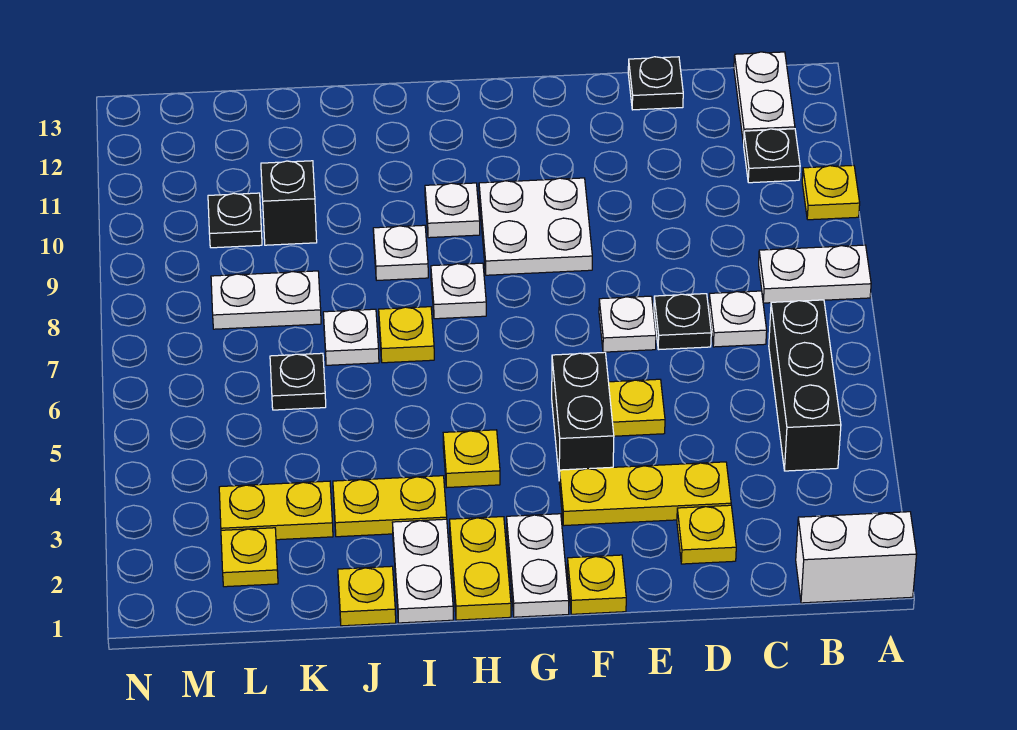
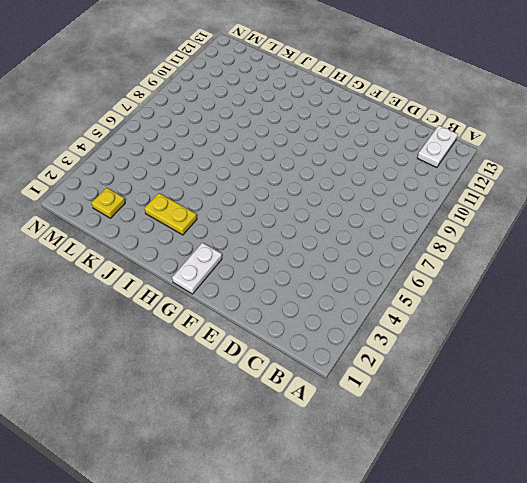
none -> white brick A1:B1 level 1
none -> white plate A8:B8 level 1
none -> yellow plate A10 level 1
none -> black brick B4:B6 level 1

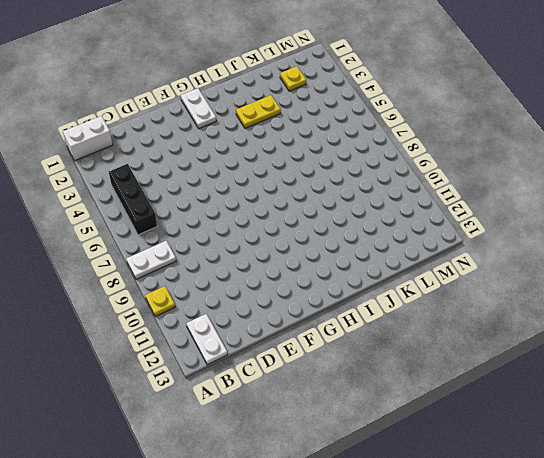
none -> black plate B11 level 1
none -> white plate C7 level 1
none -> yellow plate D2 level 1
none -> yellow plate D3:F3 level 1

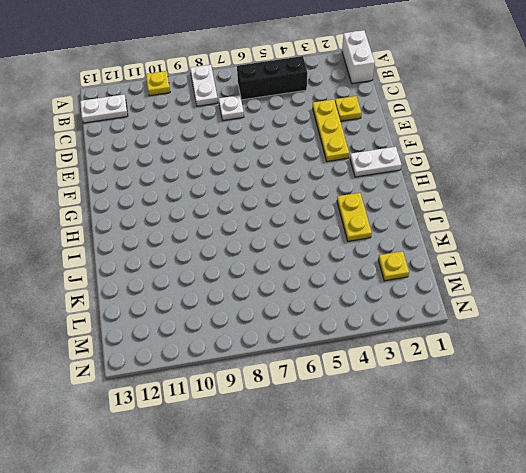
none -> black plate B11 level 1
none -> black plate D7 level 1
none -> black plate D13 level 1
none -> yellow plate E5 level 1

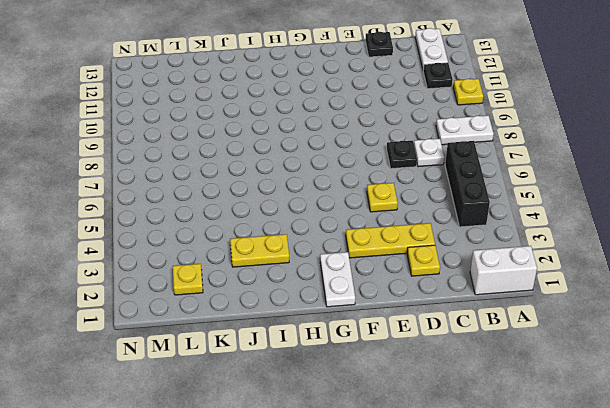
none -> white plate E7 level 1
none -> yellow plate F1 level 1
none -> black brick F4:F5 level 1
none -> white plate F9:G10 level 1

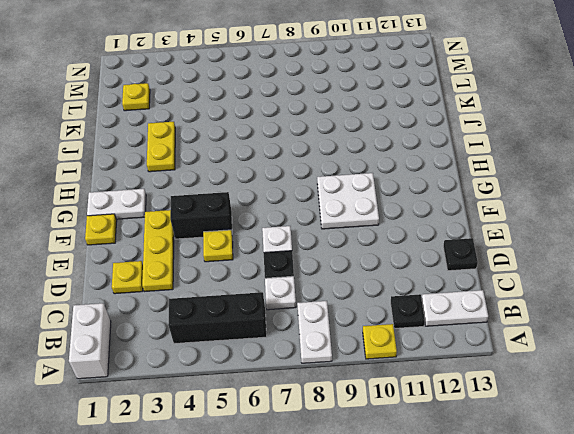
none -> yellow plate H1:H2 level 1
none -> yellow plate H4 level 1
none -> white plate H8 level 1
none -> white plate H10 level 1

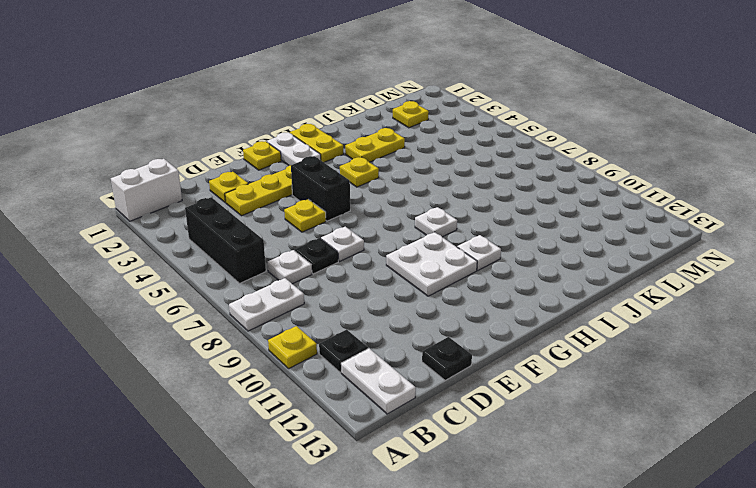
none -> white plate I1:I2 level 1
none -> yellow plate I7 level 1
none -> white plate I9 level 1
none -> yellow plate J1 level 1

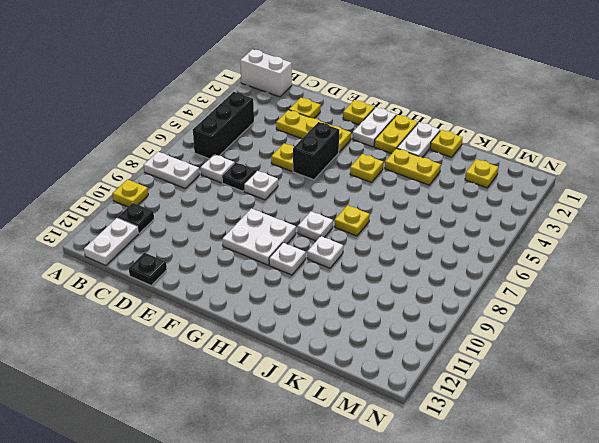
none -> white plate J7 level 1
none -> yellow plate K3:L3 level 1
none -> black plate K6 level 1
none -> white plate K8:L8 level 1

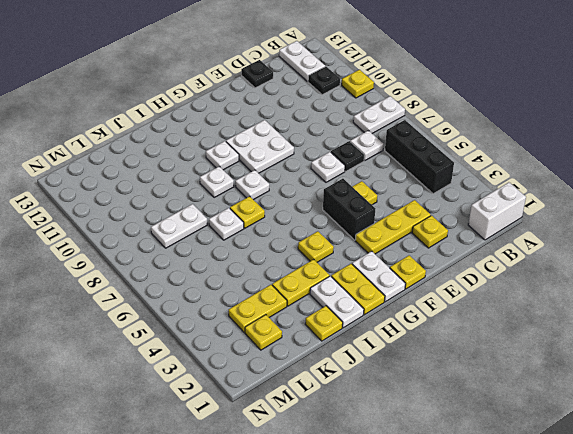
none -> black plate K6 level 1
none -> black brick K10 level 1
none -> black plate L10 level 1

